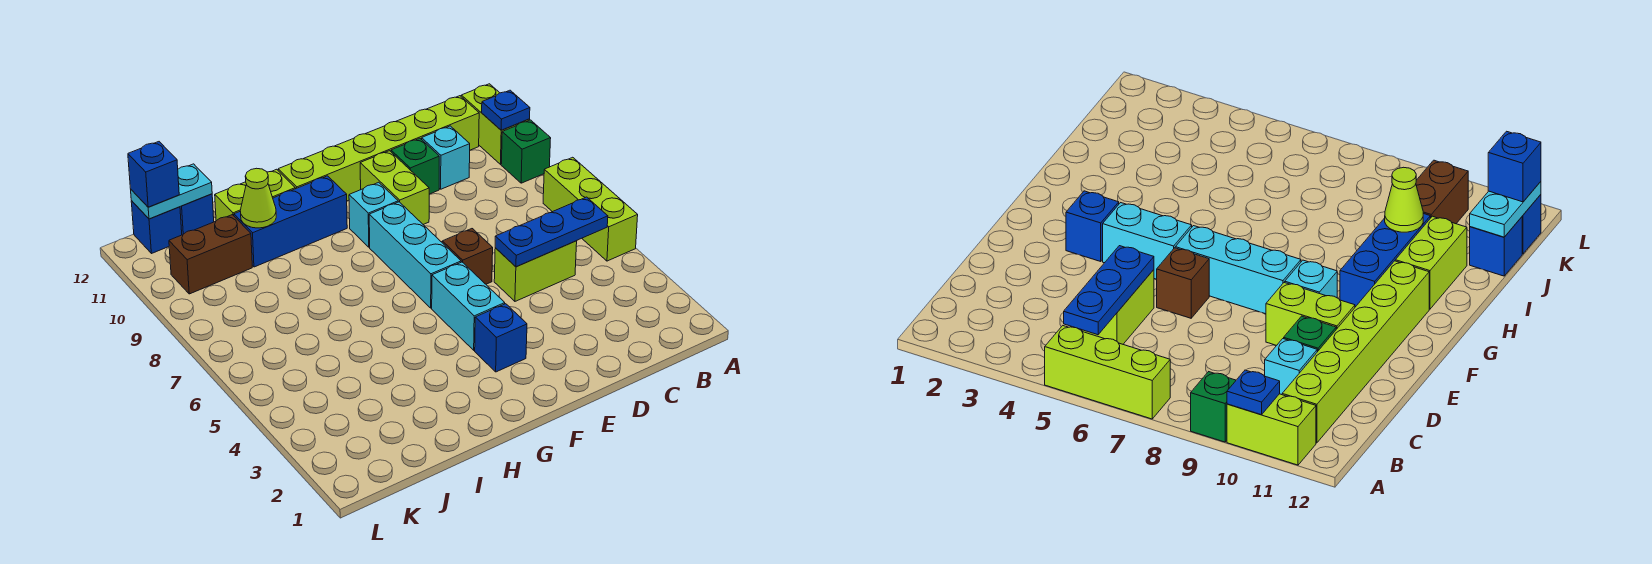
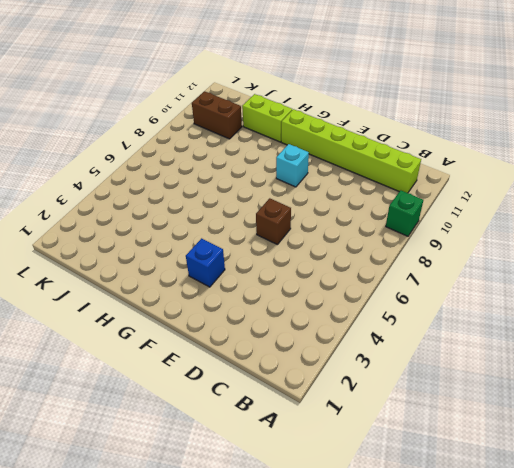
none -> lime brick A5:A7 level 1
none -> lime brick A10:A11 level 1
none -> lime brick C5:D5 level 1

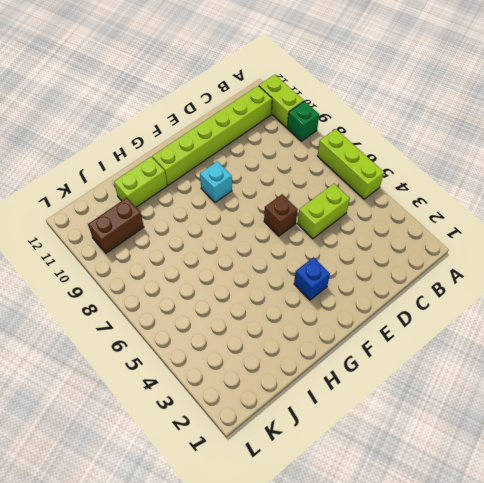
none -> cyan brick C10 level 1
none -> green brick D10 level 1
none -> lime brick E9:E10 level 1

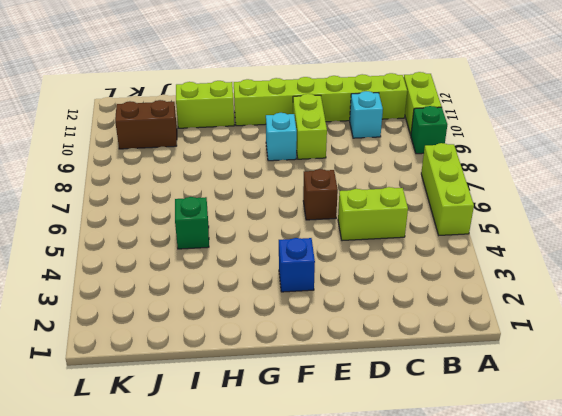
green brick I5 level 1 -> green brick D10 level 1
none -> cyan brick F4:F5 level 1
none -> cyan brick F6:F8 level 1
none -> blue brick G10:I10 level 1

